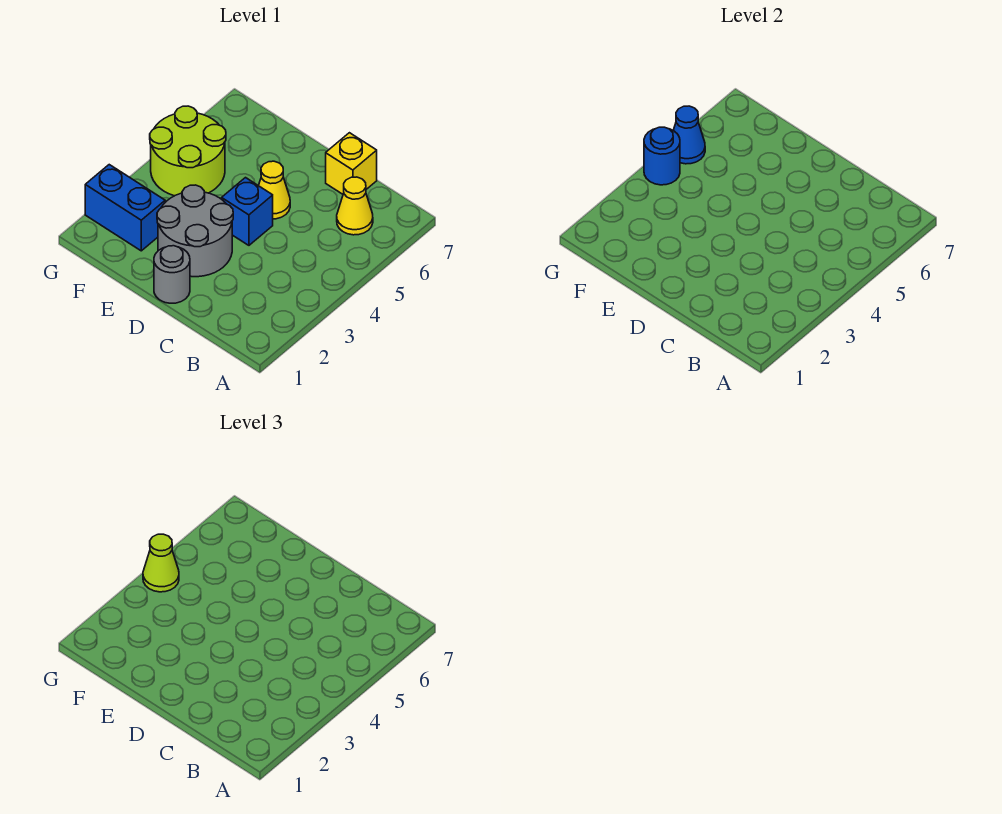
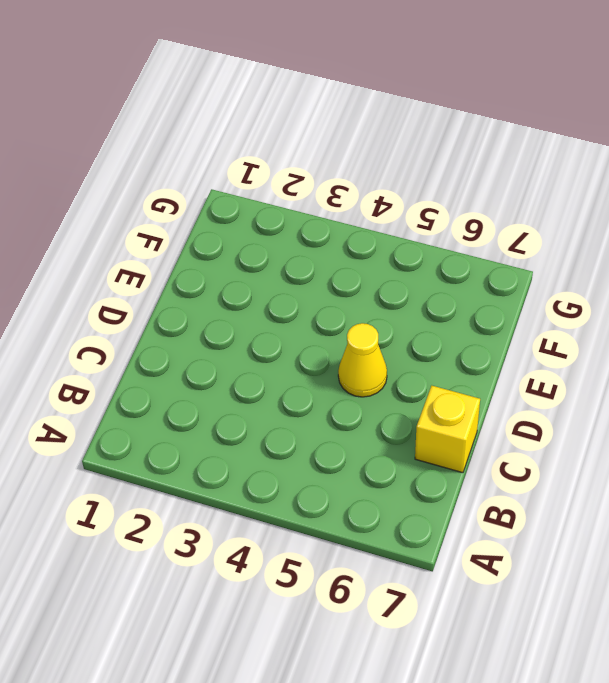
none -> yellow cone B6 level 1
none -> grey round brick D1 level 1

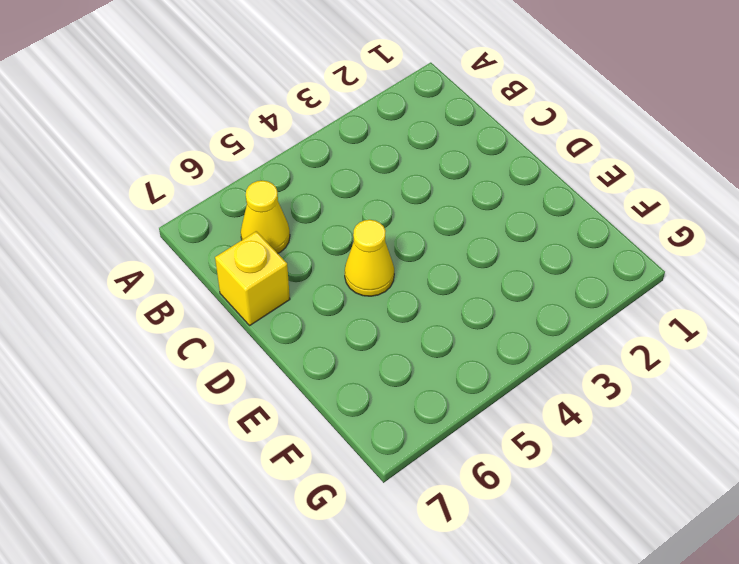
none -> grey round brick D1 level 1
none -> grey round brick D2:E3 level 1

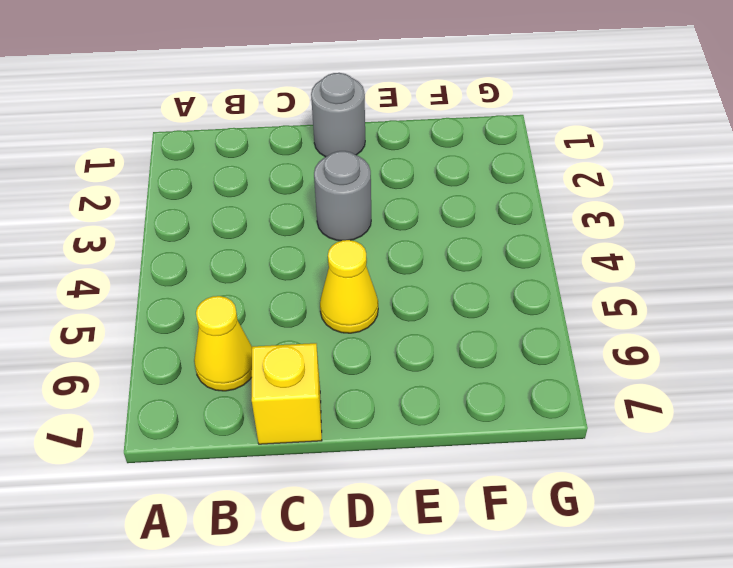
grey round brick D3 level 1 -> grey round brick D2:E3 level 1
none -> blue brick D4 level 1
none -> blue brick F2:G2 level 1

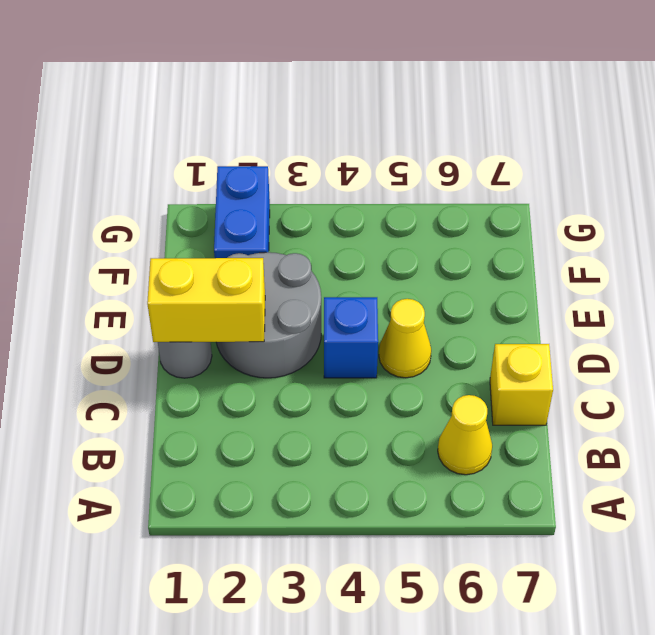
yellow brick D1:D2 level 2 -> none
none -> lime round brick F4:G5 level 1
none -> blue round brick G4 level 2

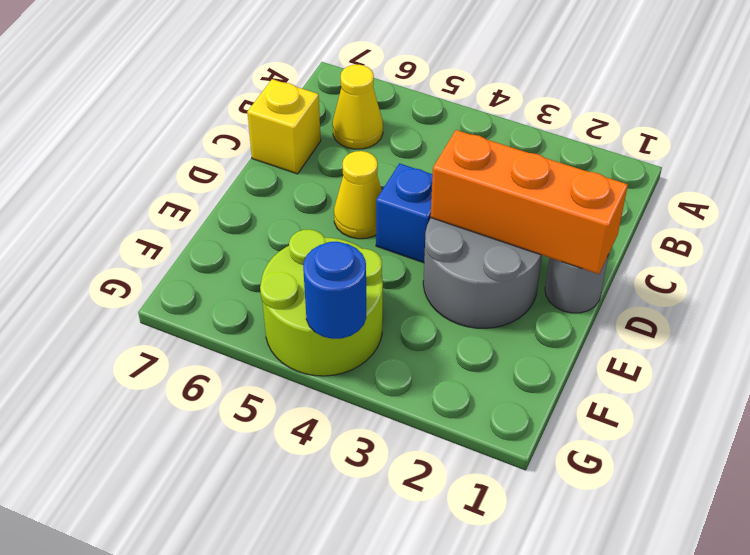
orange brick D1:D3 level 2 -> none
none -> blue brick F2:G2 level 1
none -> blue cone G5 level 2

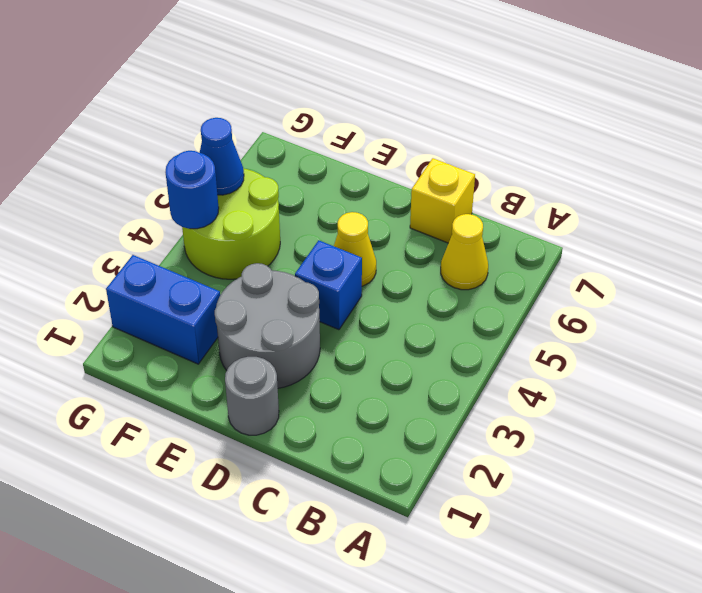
none -> lime cone G4 level 3

